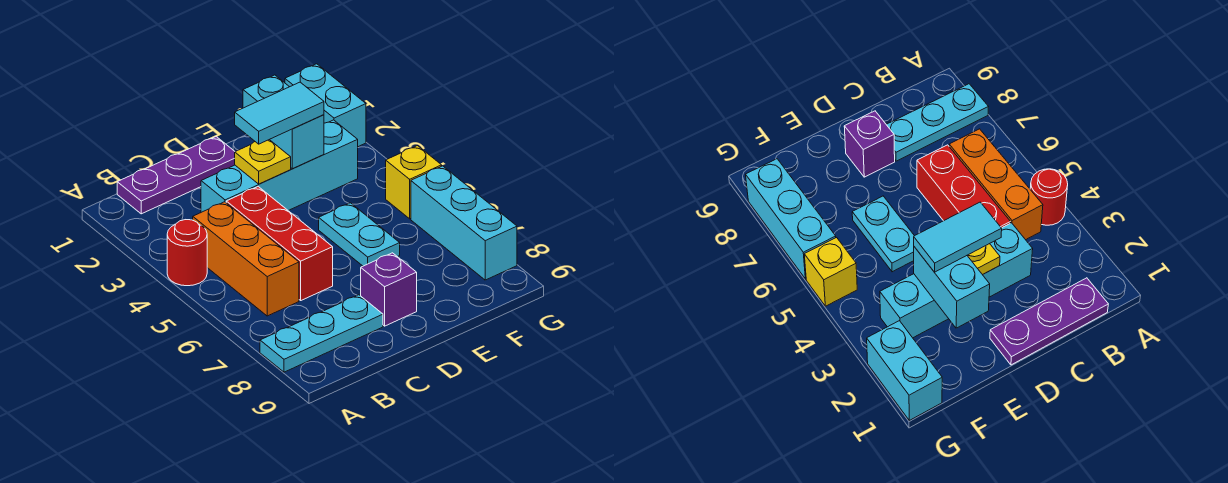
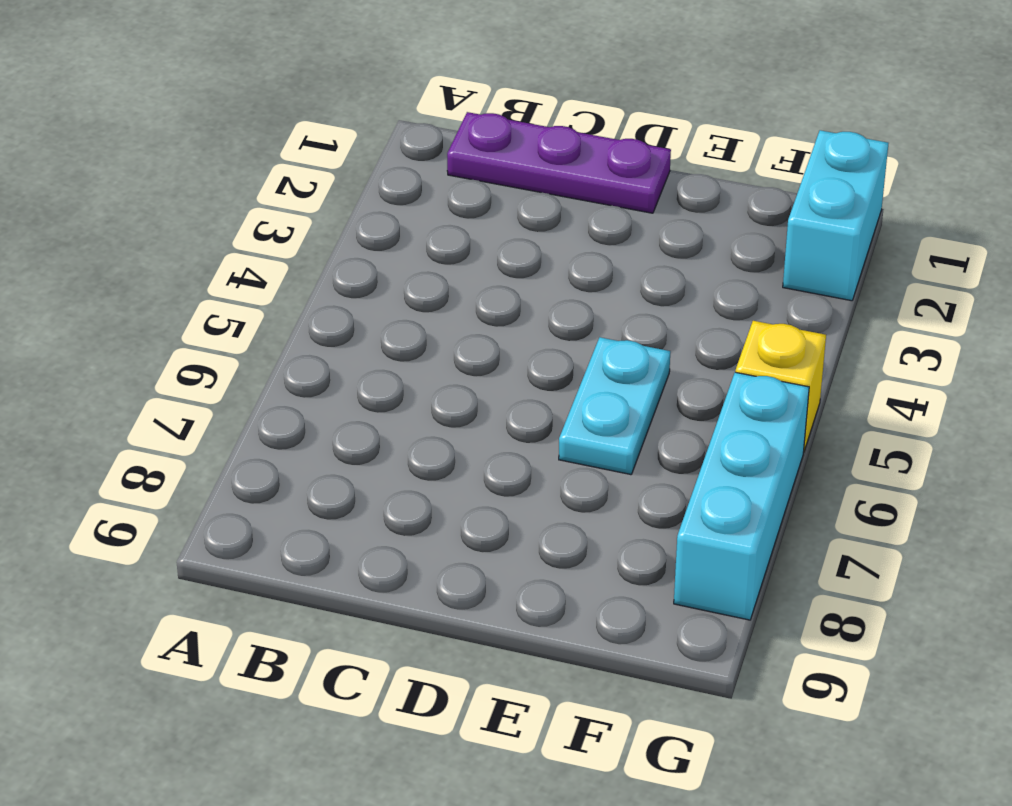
none -> red round brick A4 level 1
none -> cyan plate A8:C8 level 1
none -> orange brick B4:B6 level 1

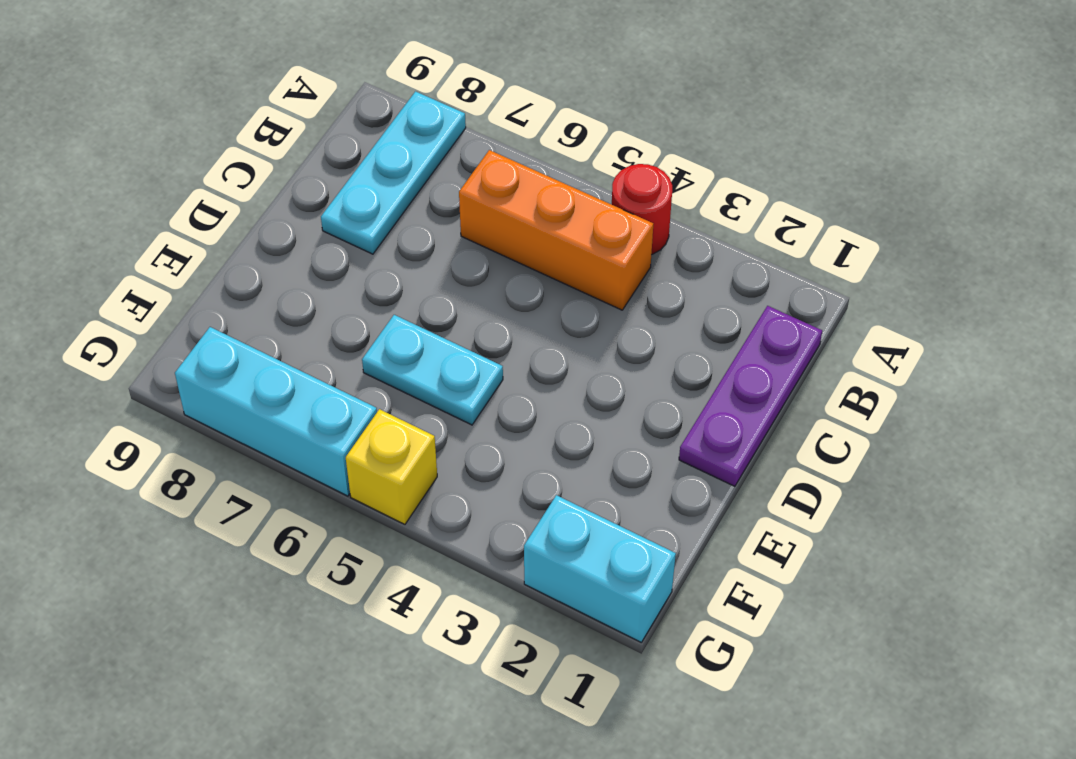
none -> cyan brick C3:F3 level 1
none -> red brick C4:C6 level 1
none -> purple brick D8 level 1

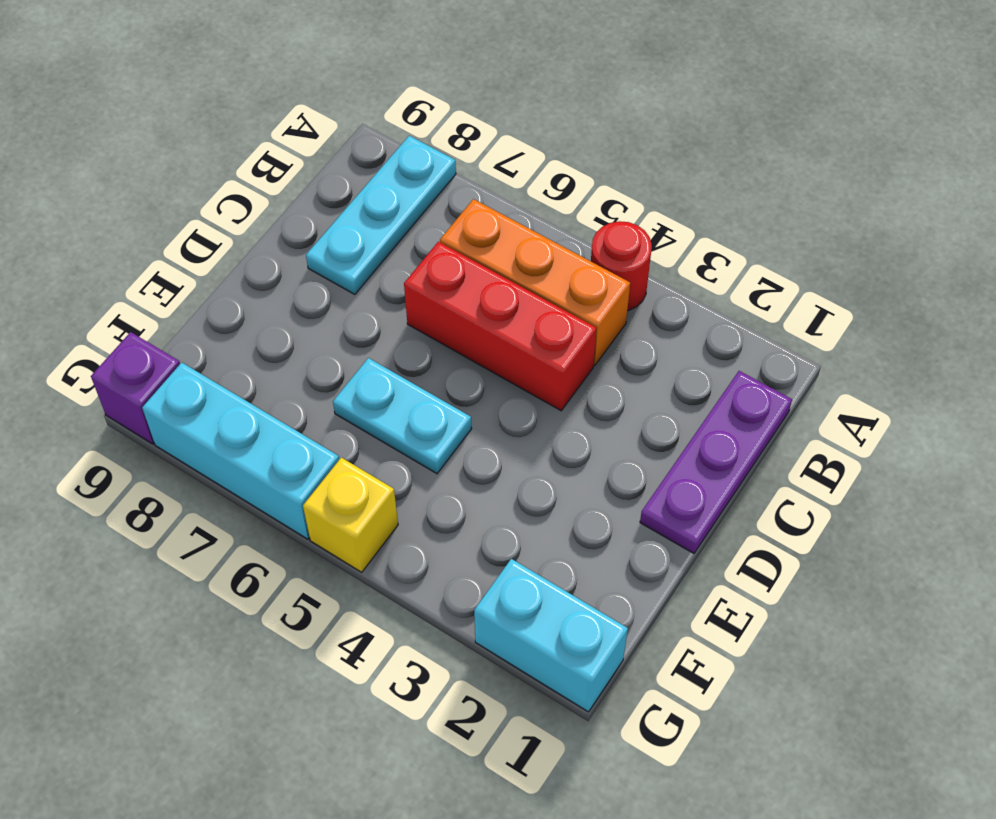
purple brick G9 level 1 -> purple brick D8 level 1
none -> cyan brick C3:F3 level 1
none -> yellow plate D3 level 2
none -> cyan brick E2:E3 level 2

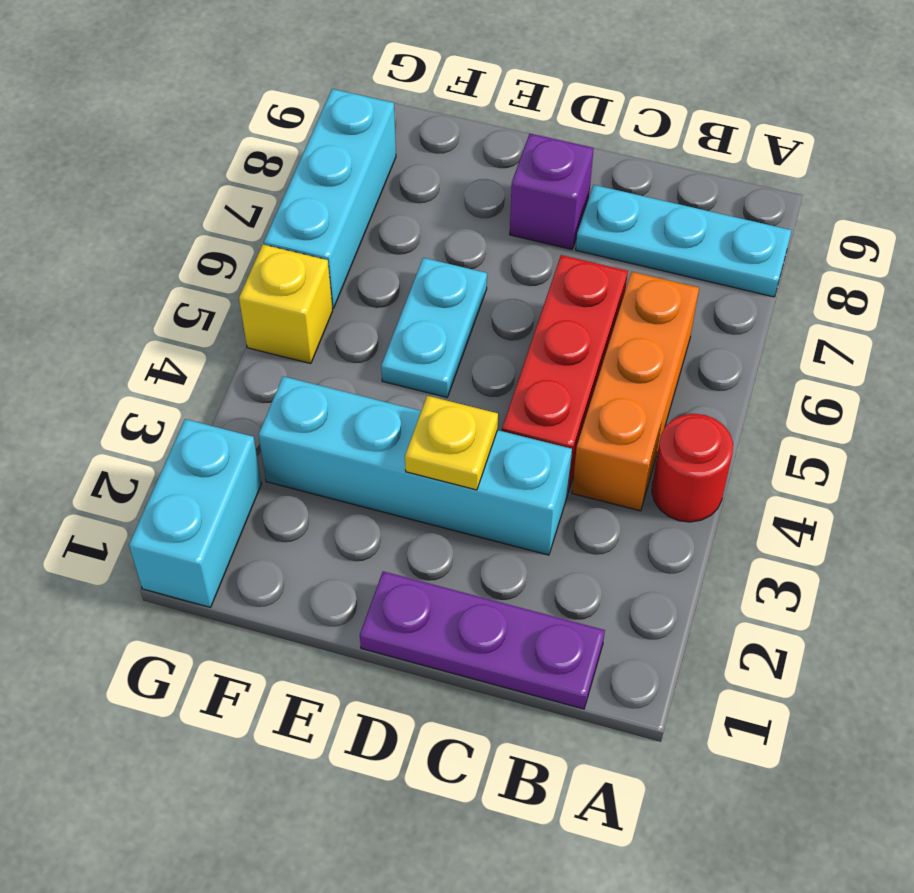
none -> cyan brick E2:E3 level 2
none -> cyan tile D3:E3 level 3

